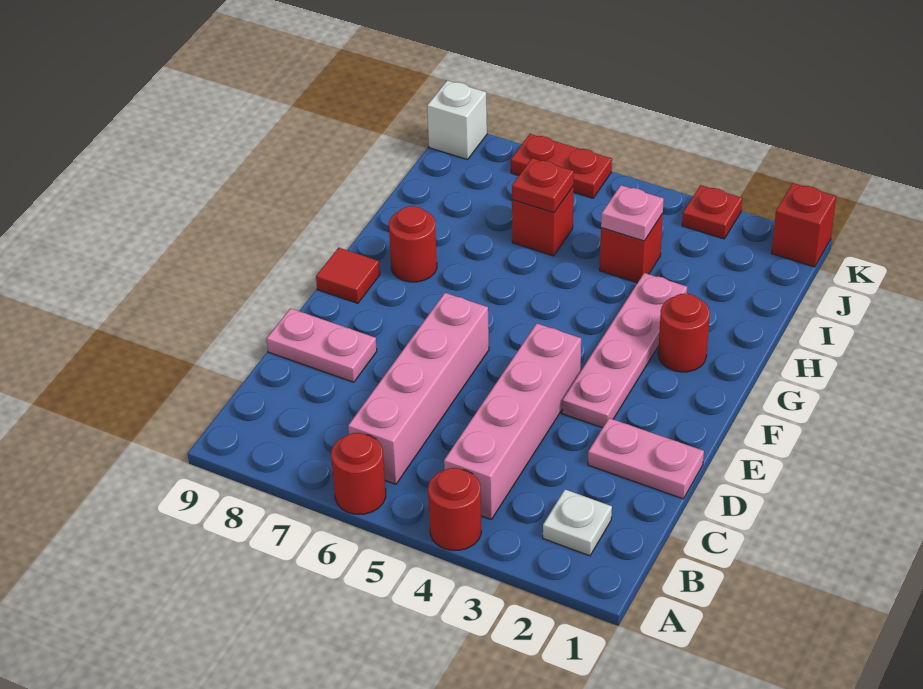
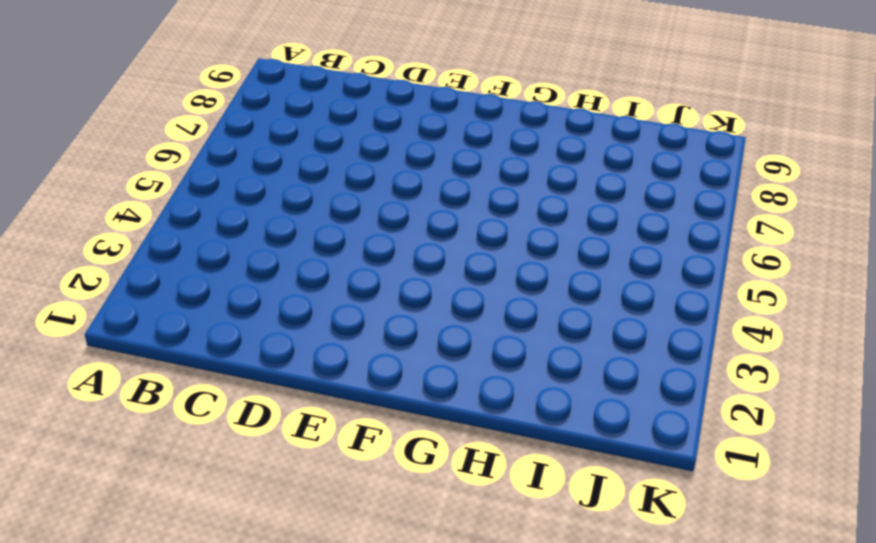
none -> red round brick A4 level 1
none -> red round brick A6 level 1
none -> white plate B2 level 1

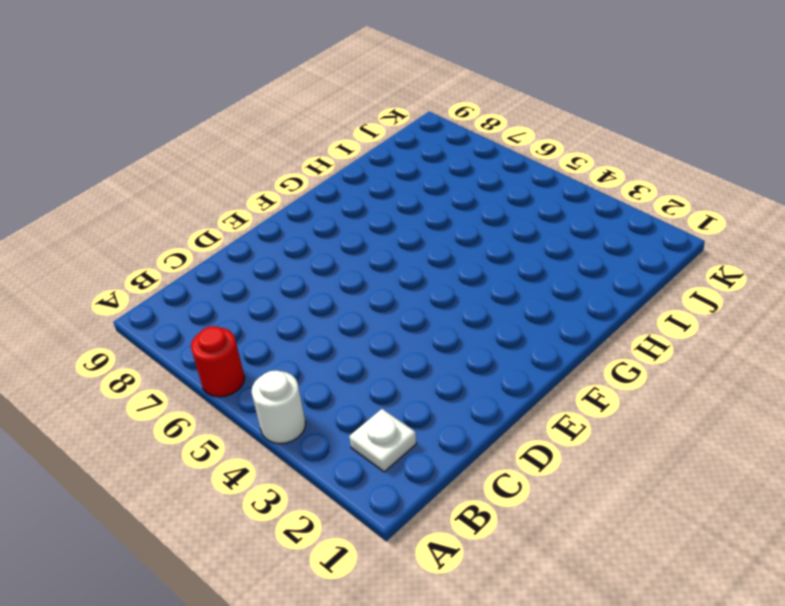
white round brick A4 level 1 -> red round brick A4 level 1
none -> pink brick B4:E4 level 1
none -> pink brick B6:E6 level 1
none -> pink plate D1:D2 level 1

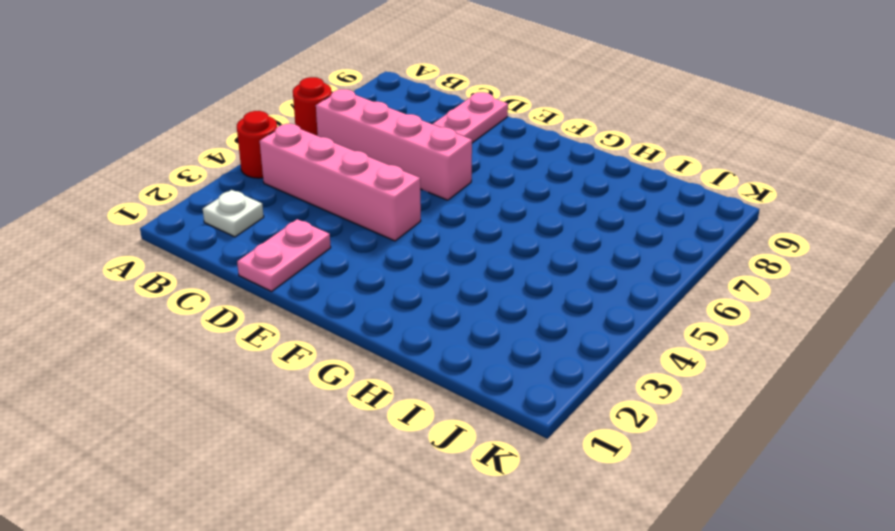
none -> pink plate E3:H3 level 1
none -> red tile F9 level 1
none -> red round brick G2 level 1

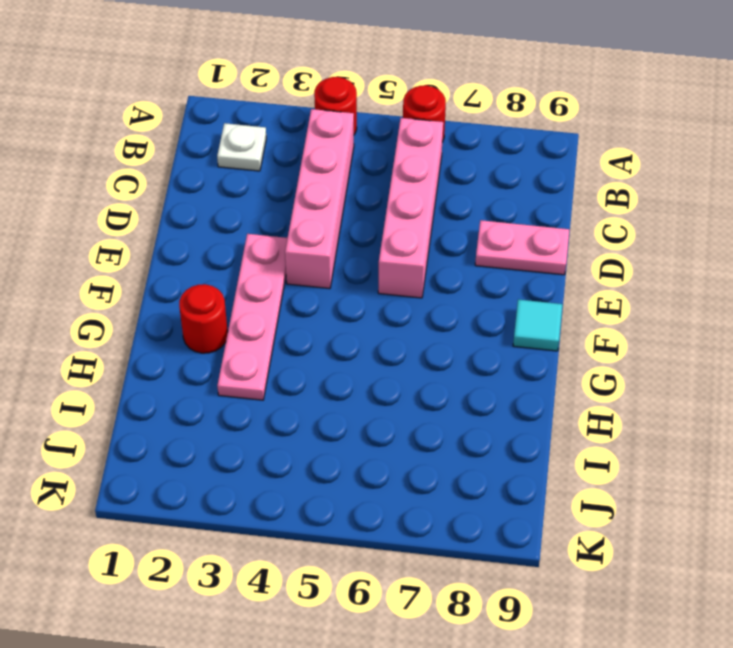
cyan tile F9 level 1 -> red tile F9 level 1
none -> pink plate D1:D2 level 1
none -> red round brick G8 level 1
none -> red brick I4 level 1

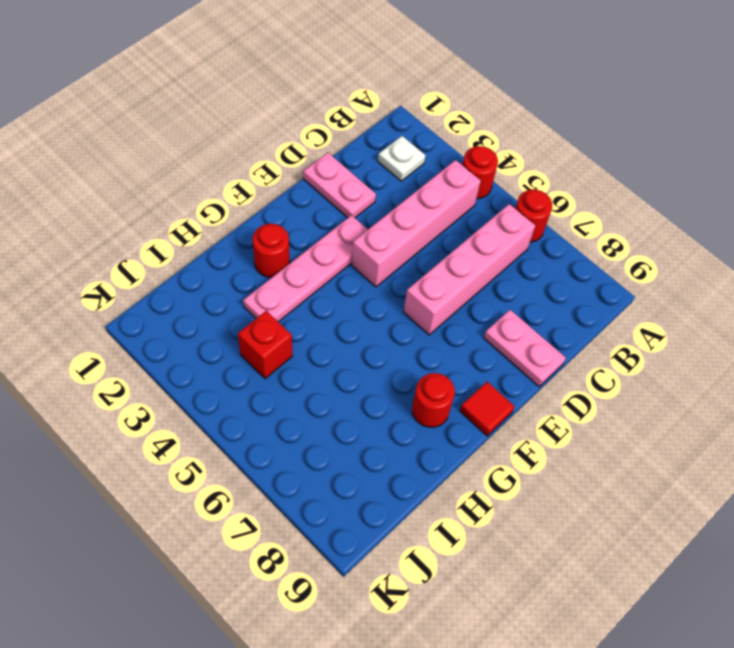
none -> red brick I6 level 1
none -> red brick K1 level 1
none -> red plate K3 level 1

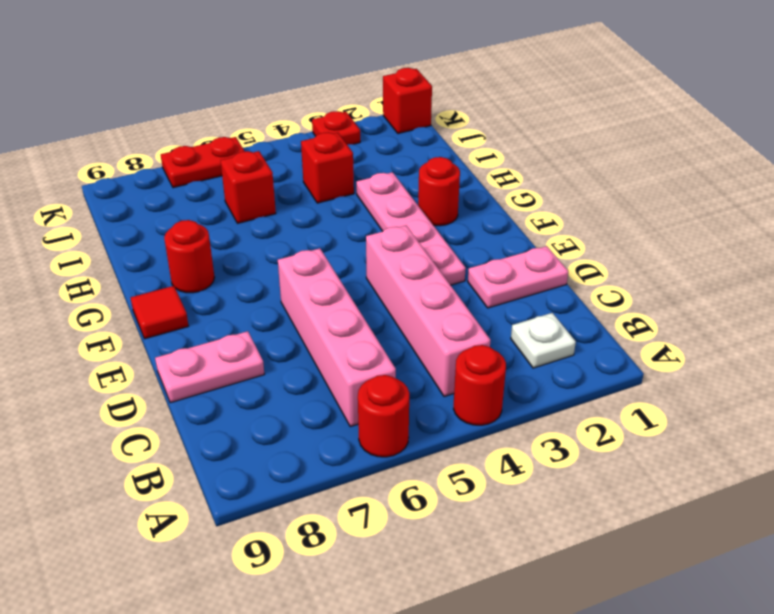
none -> white brick K9 level 1
none -> pink plate I4 level 2
none -> red plate I6 level 2

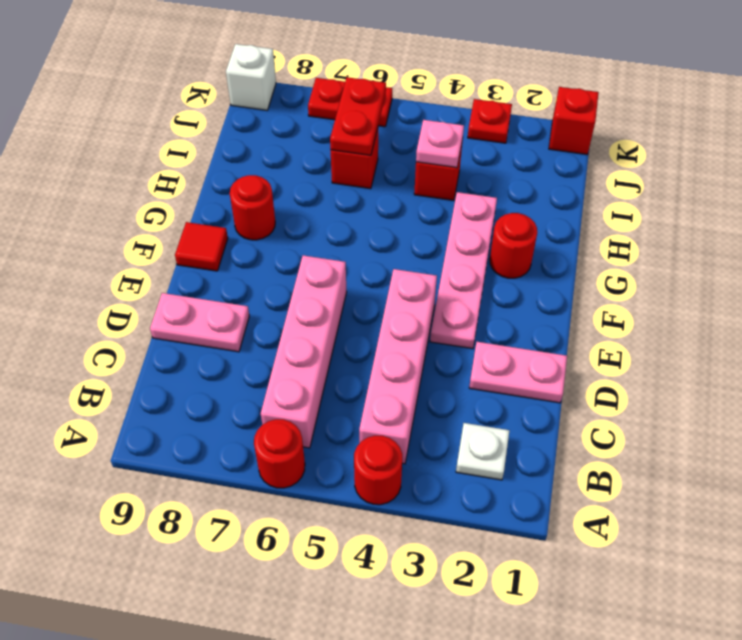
red plate I6:J6 level 2 -> red plate I6 level 2

